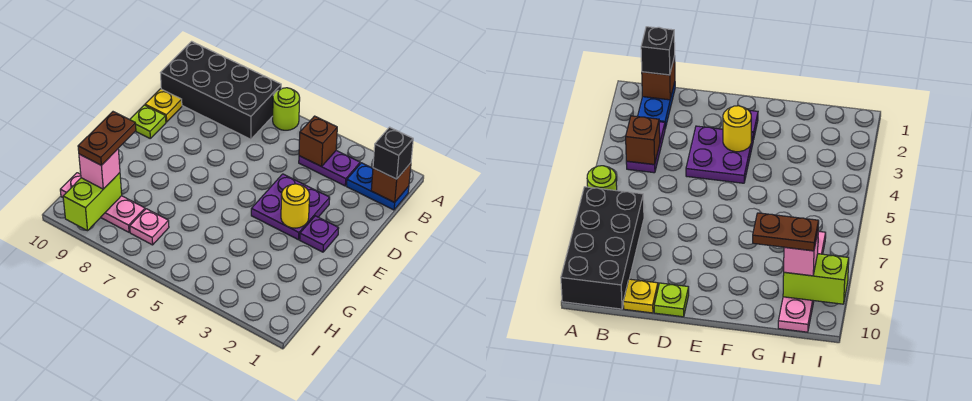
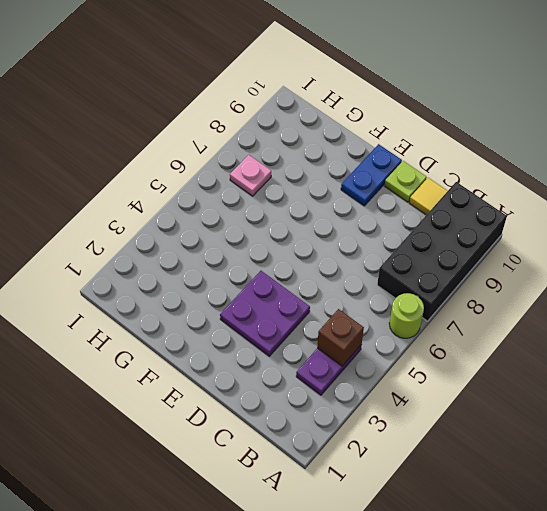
yellow tile C10 level 1 -> yellow plate C10 level 1
blue plate E9:E10 level 1 -> blue plate B1:B2 level 1
none -> purple plate E2 level 1
none -> pink plate H8:H10 level 1
none -> brown brick B1 level 2

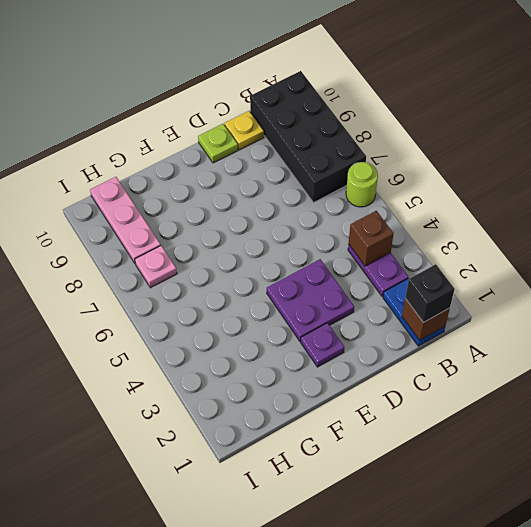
none -> yellow round brick E3 level 2
none -> lime brick H9:I9 level 2
none -> pink brick H9 level 3

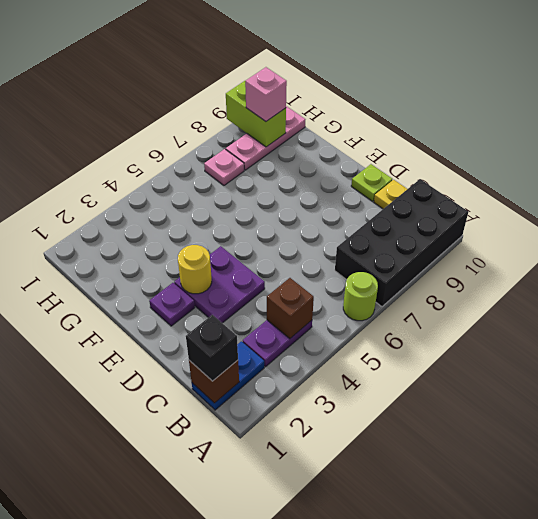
none -> brown plate G9:H9 level 4

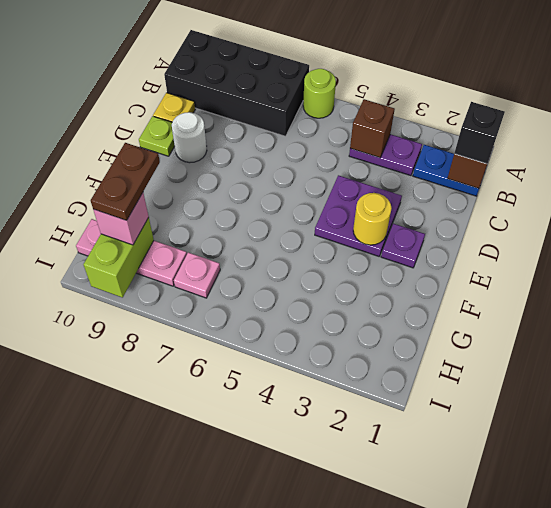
white round brick D9 level 1 -> none

